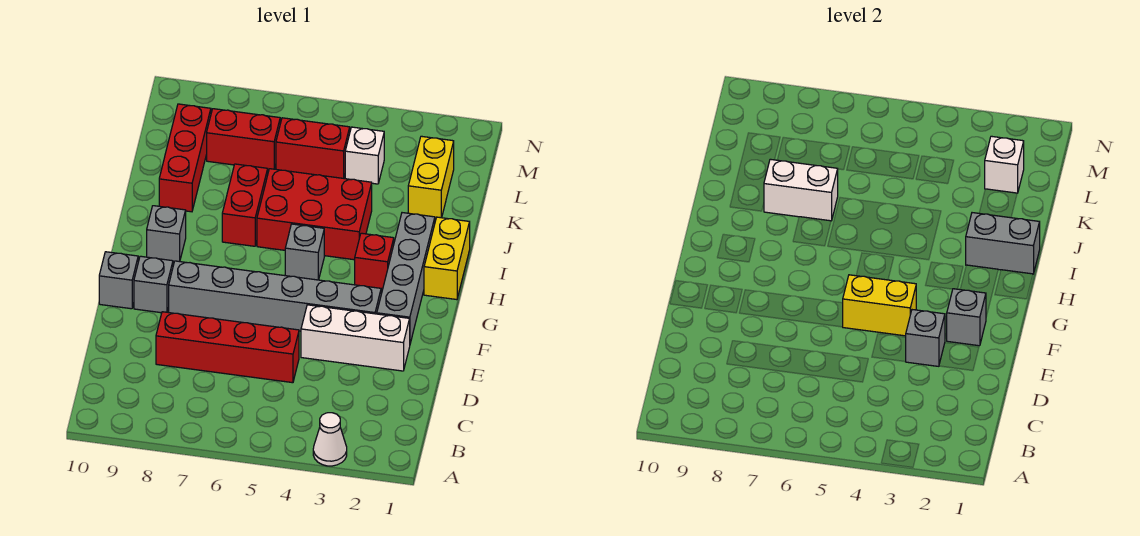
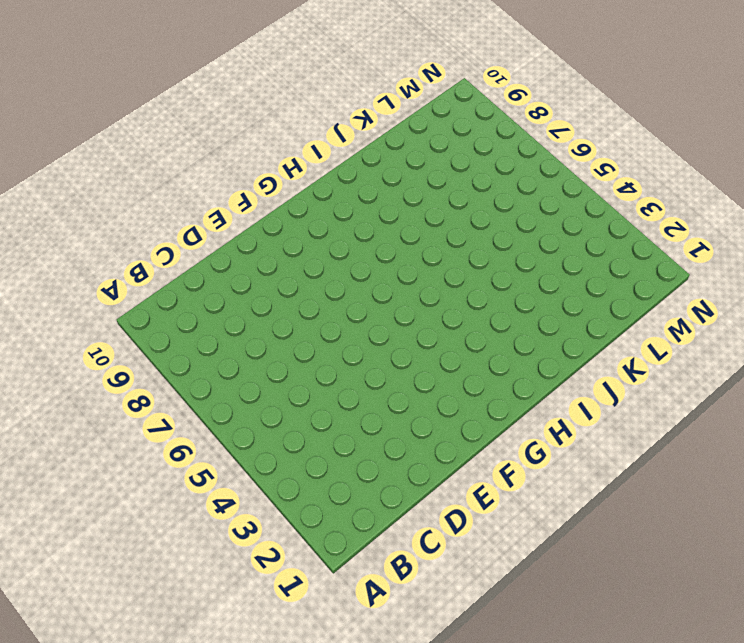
none -> white cone A3 level 1
none -> red brick D5:D8 level 1
none -> white brick E2:E4 level 1

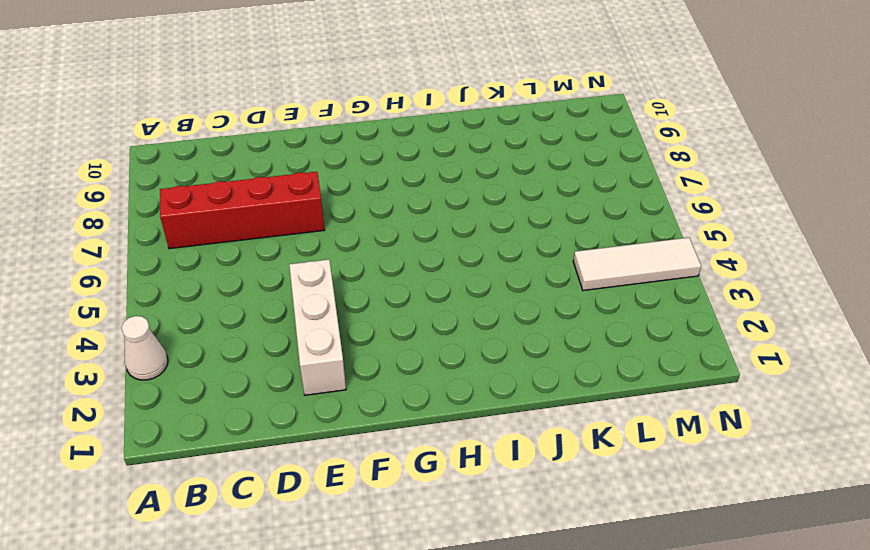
red brick B7:E7 level 1 -> red brick D5:D8 level 1
white tile L4:N4 level 1 -> white brick L4 level 1
none -> grey brick F2:I2 level 1
none -> grey brick F3:F8 level 1
none -> grey brick F9 level 1

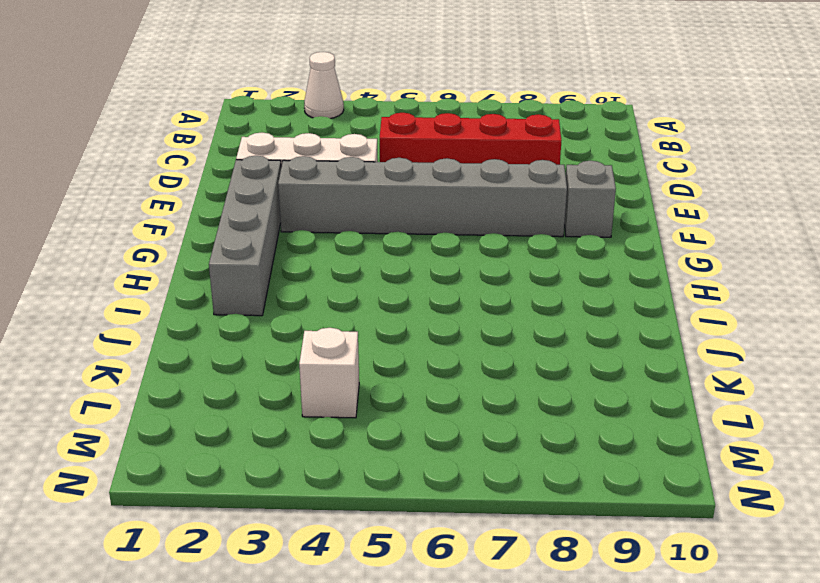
none -> grey brick F10 level 1
none -> yellow brick H1:I1 level 1
none -> red brick H3 level 1

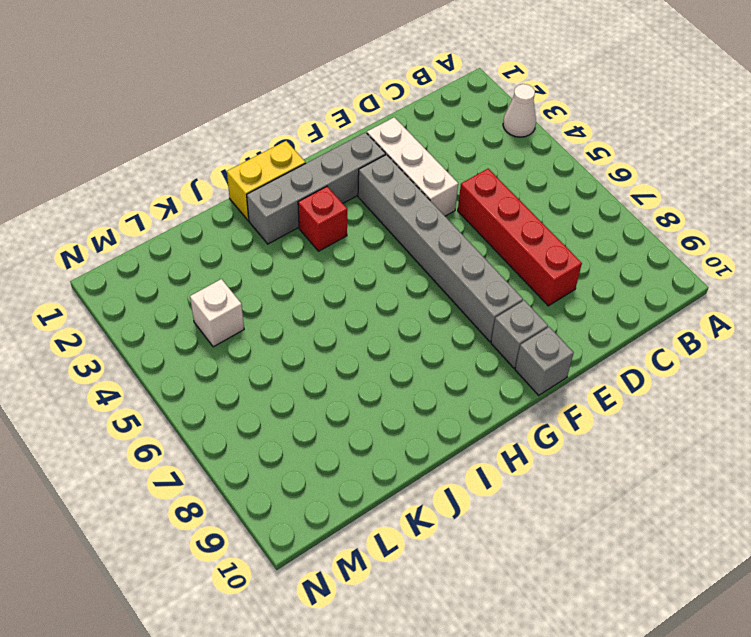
none -> grey brick H5 level 1
none -> grey brick H9 level 1
none -> red brick I4:J6 level 1

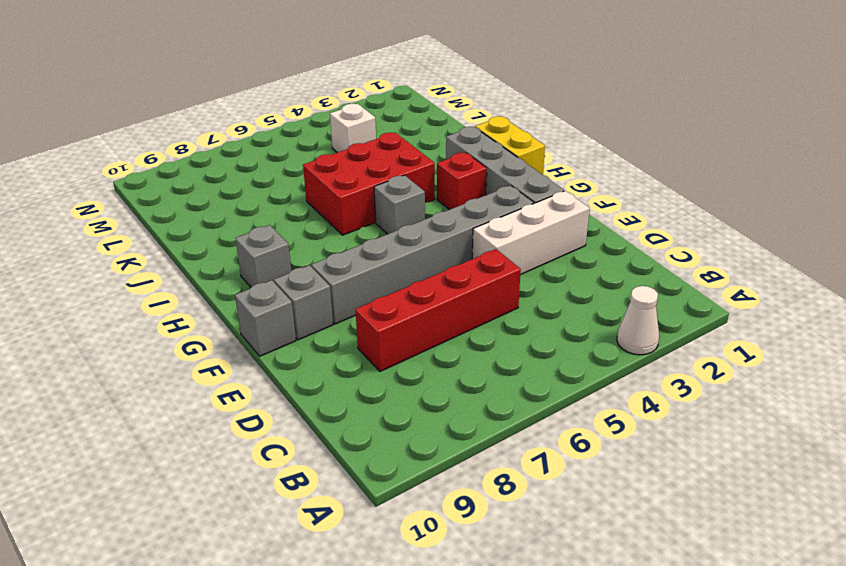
none -> red brick I7:J7 level 1
none -> red brick J9:L9 level 1
none -> yellow brick K2:L2 level 1

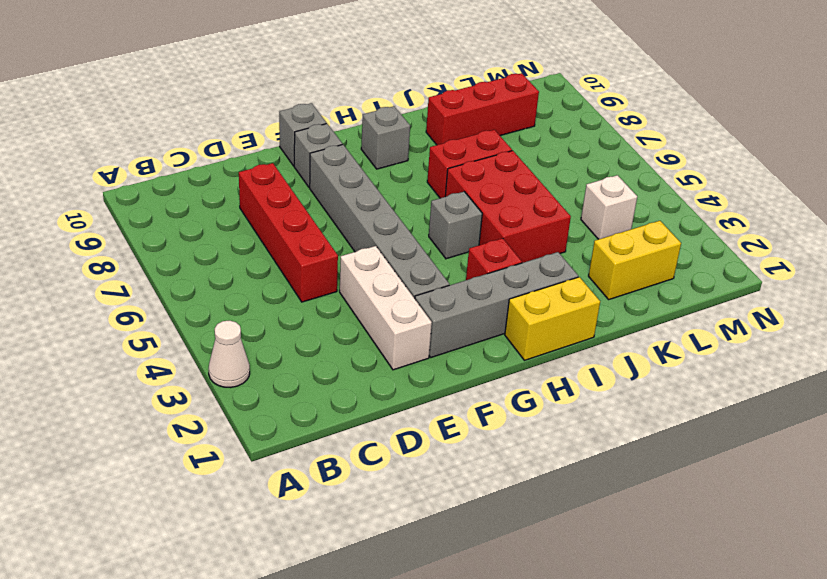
none -> red brick L5:L6 level 1
none -> red brick L7:L8 level 1
none -> grey brick E3 level 2

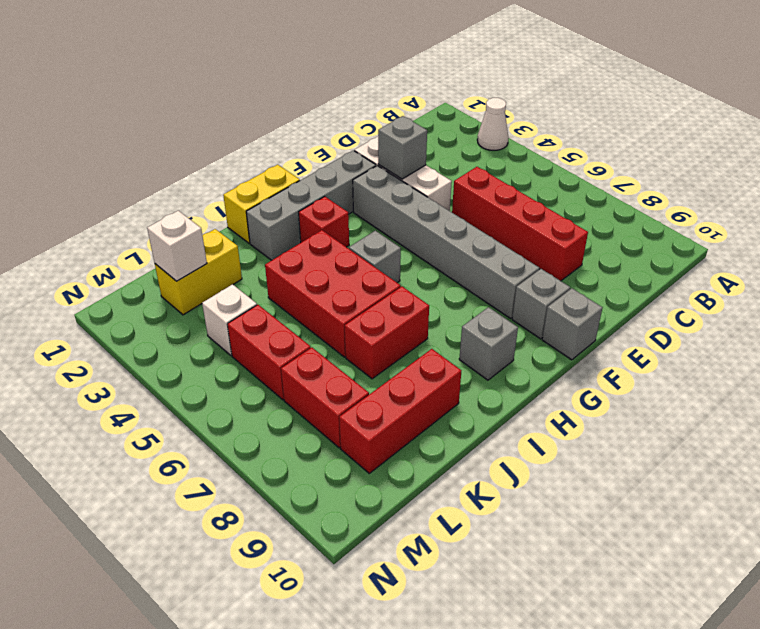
none -> grey brick F2 level 2
none -> yellow brick F4:F5 level 2
none -> grey brick I1:I2 level 2

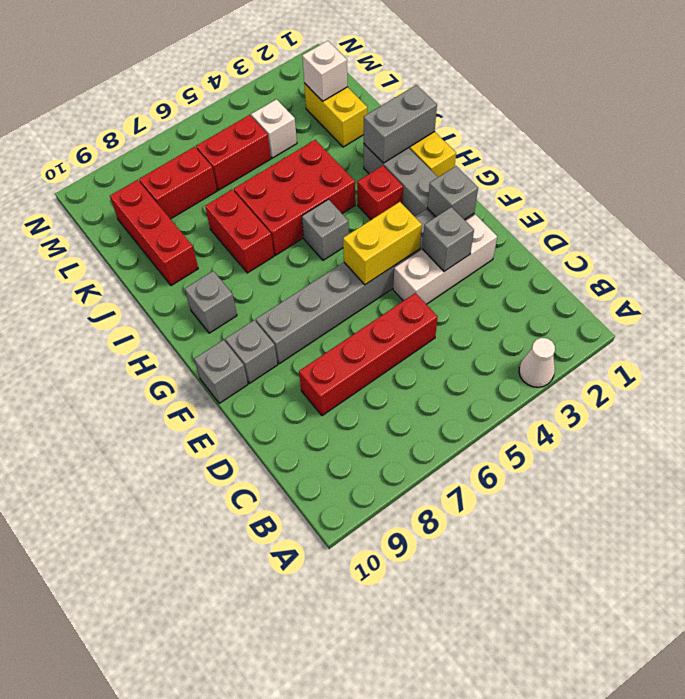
none -> white brick J7:J8 level 2

